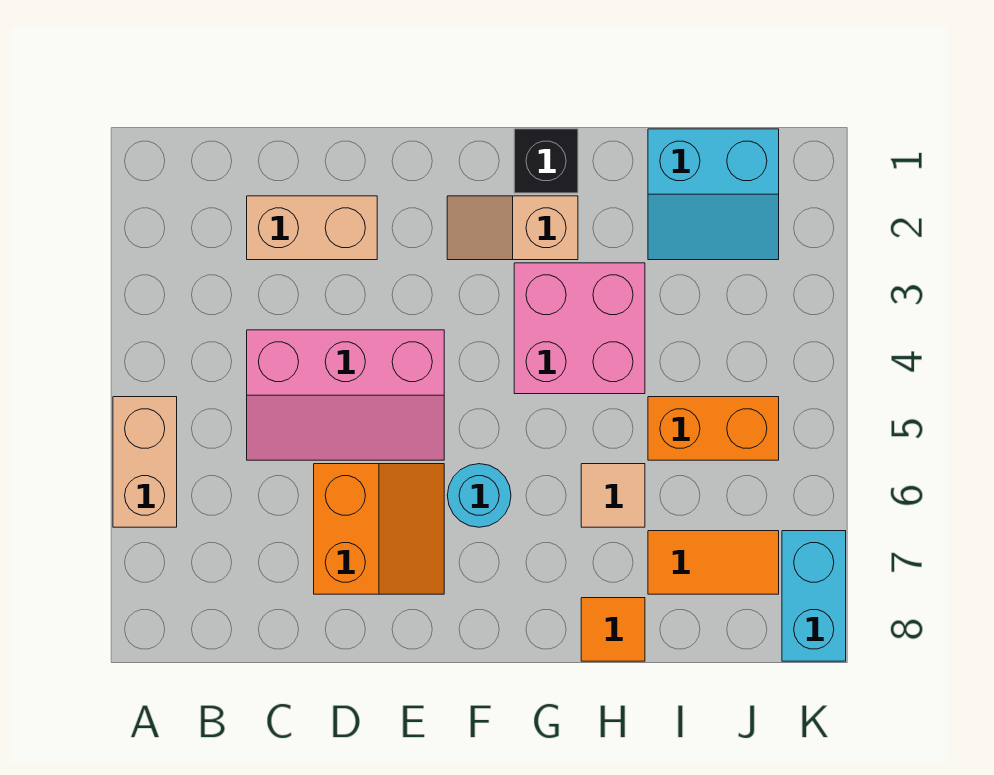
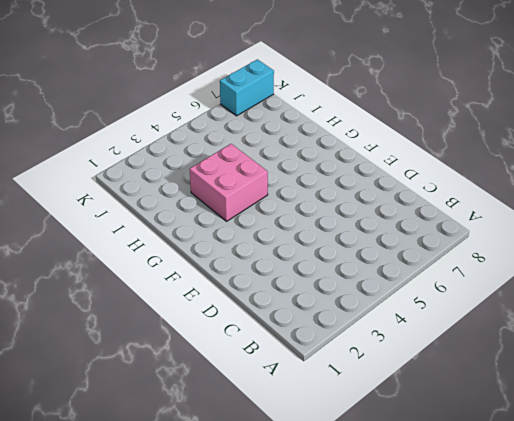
none -> tan brick A5:A6 level 1
none -> tan brick C2:D2 level 1
none -> pink slope C4:E5 level 1 top 4

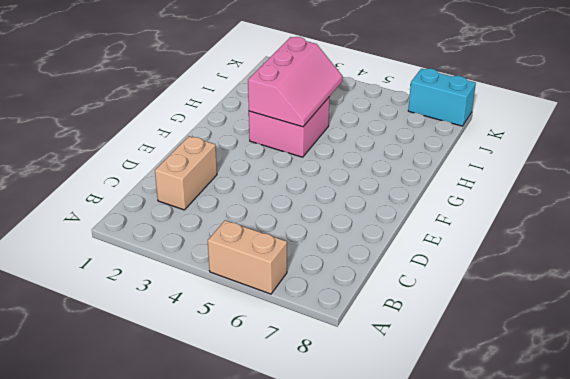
pink slope G3:I4 level 2 top 3 -> pink slope C4:E5 level 1 top 4
none -> orange slope D6:E7 level 1 top D
none -> tan slope F2:G2 level 1 top G
none -> cyan round brick F6 level 1

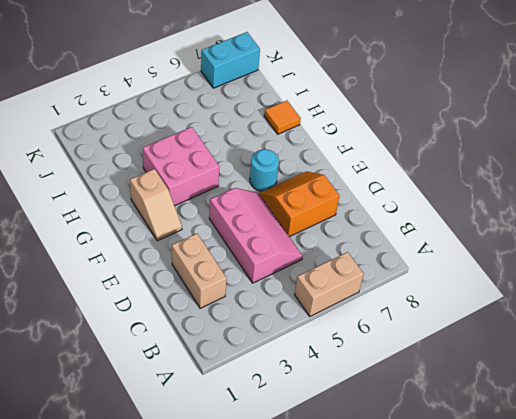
none -> black brick G1 level 1
none -> tan tile H6 level 1
none -> cyan slope I1:J2 level 1 top 1

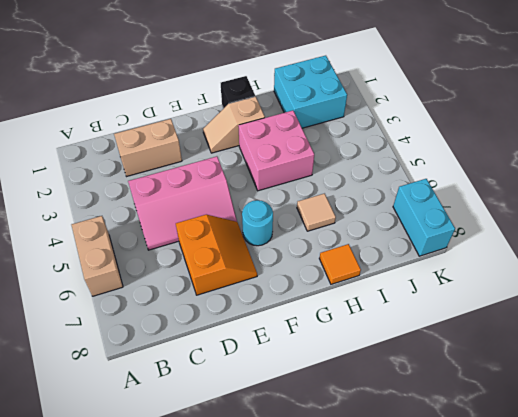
cyan brick I1:J2 level 1 -> cyan slope I1:J2 level 1 top 1
none -> orange brick I5:J5 level 1
none -> orange tile I7:J7 level 1

